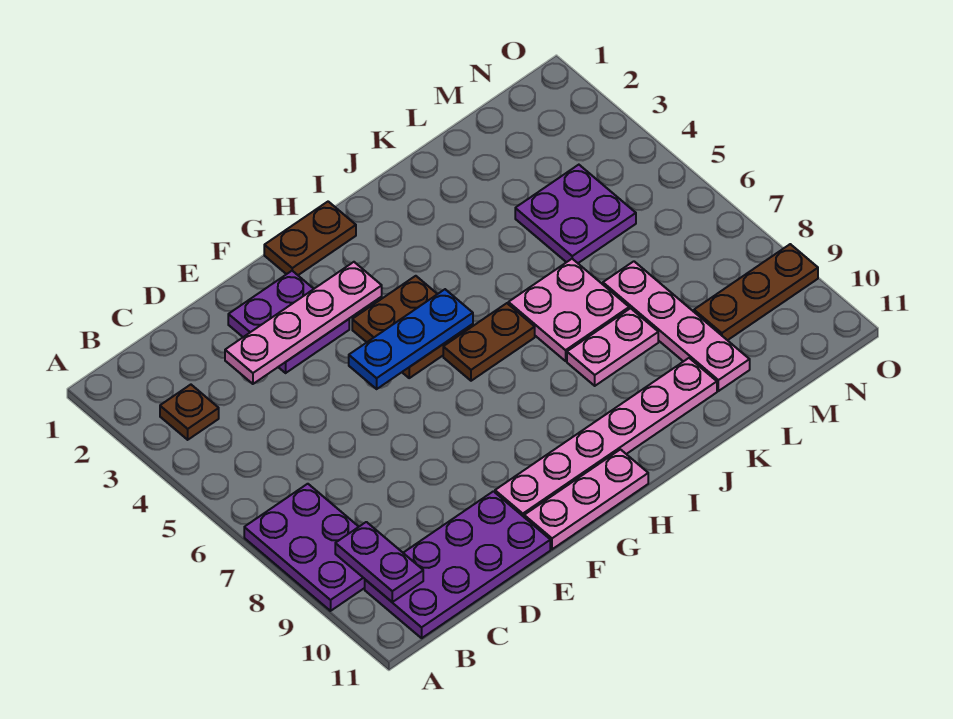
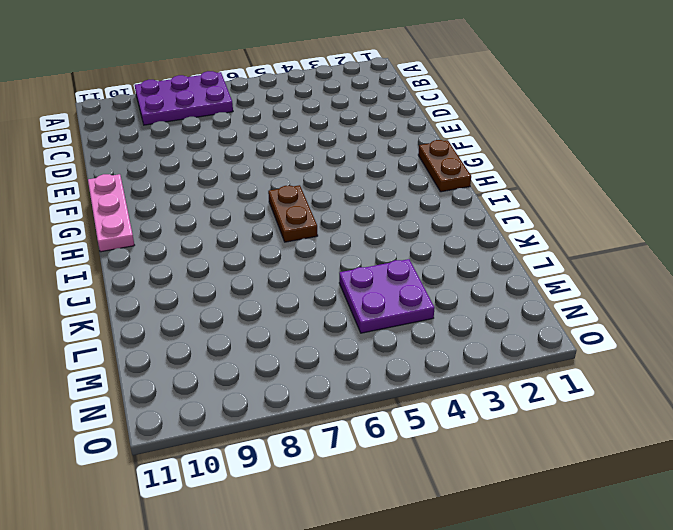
none -> brown plate B3 level 1
none -> purple plate B10:E11 level 1
none -> purple plate E2:F3 level 1

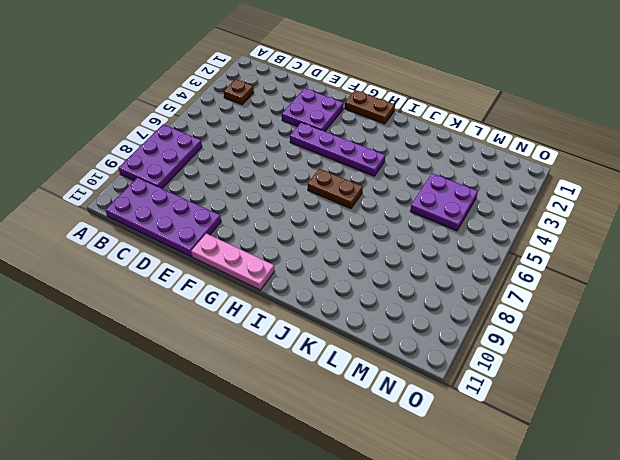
purple plate F4:I4 level 1 -> brown plate G4:H5 level 1
none -> pink plate F10:K10 level 1
none -> pink plate J6:K7 level 1
none -> pink plate J8:K8 level 1

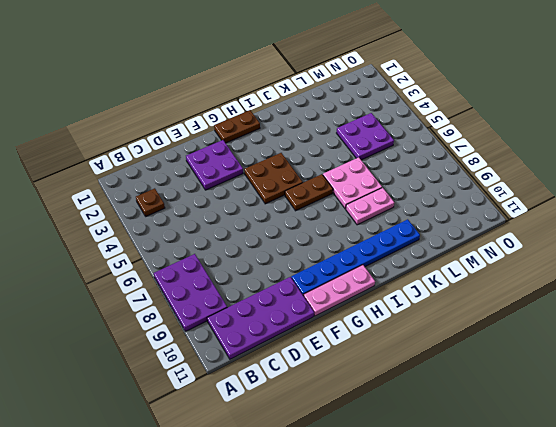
blue plate F10:K10 level 1 -> pink plate F10:K10 level 1
none -> pink plate L7:L10 level 1
none -> brown plate M9:O9 level 1
none -> purple plate B9:B10 level 2

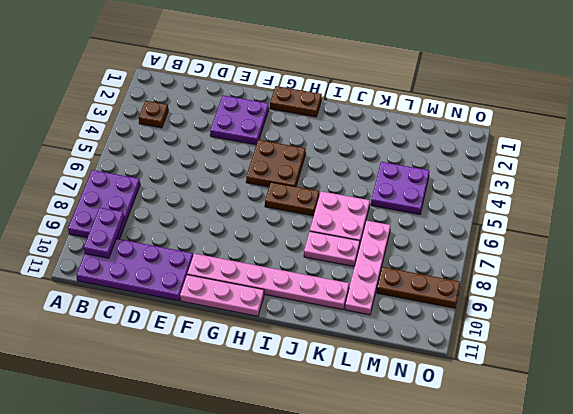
none -> pink plate D3:G3 level 2
none -> blue plate F5:H5 level 2

